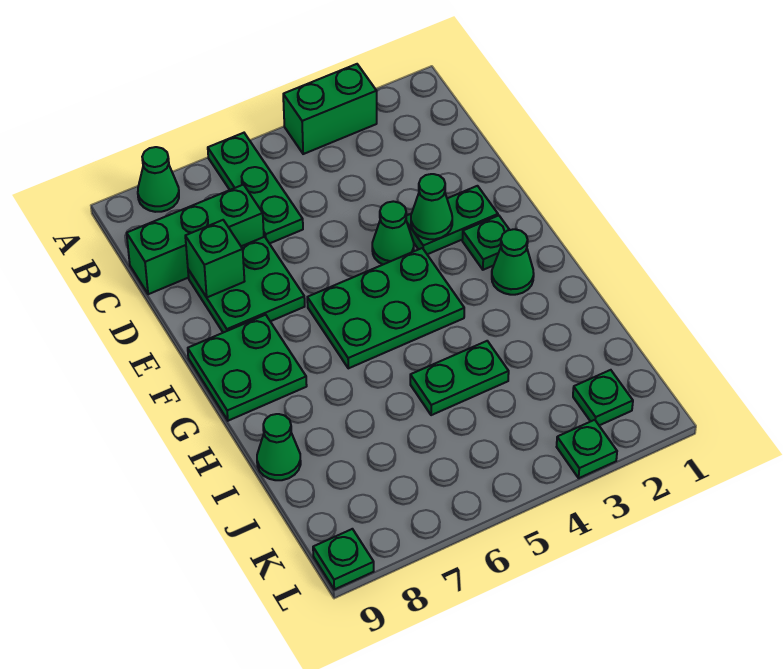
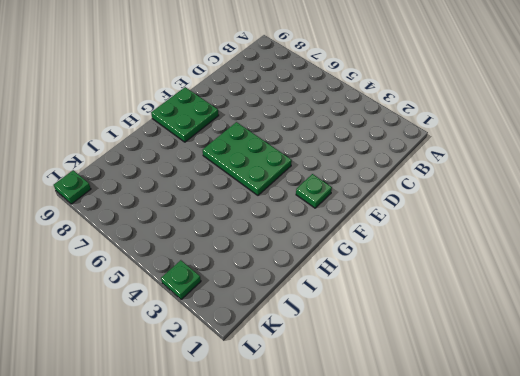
none -> green brick A3:A4 level 1
none -> green plate A6:C6 level 1
none -> green cone A8 level 1

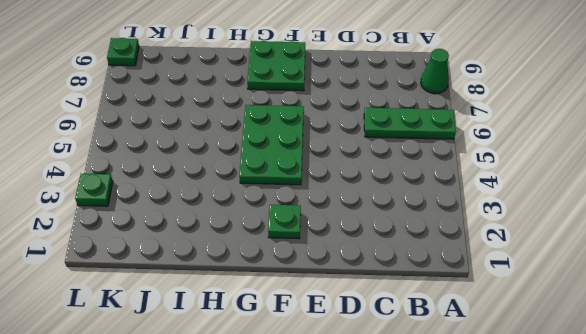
none -> green brick A3:A4 level 1
none -> green brick C7:C9 level 1
none -> green plate D7:E8 level 1

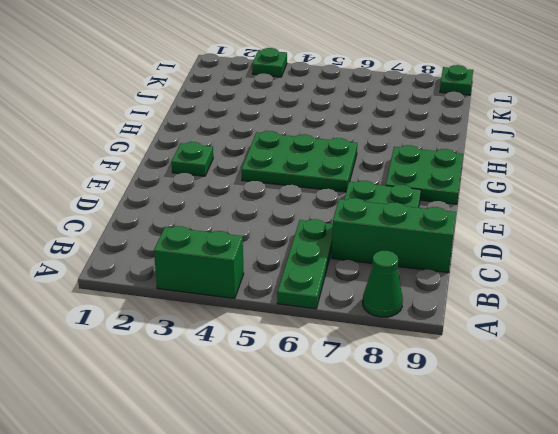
none -> green plate E2:E3 level 1
none -> green cone E4 level 1
none -> green cone G2 level 1

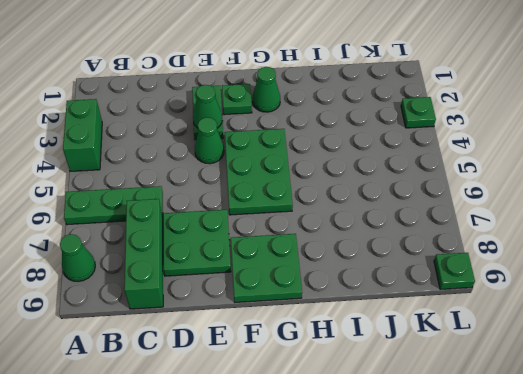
none -> green plate I4:I5 level 1
none -> green cone I9 level 1
none -> green plate K2 level 1

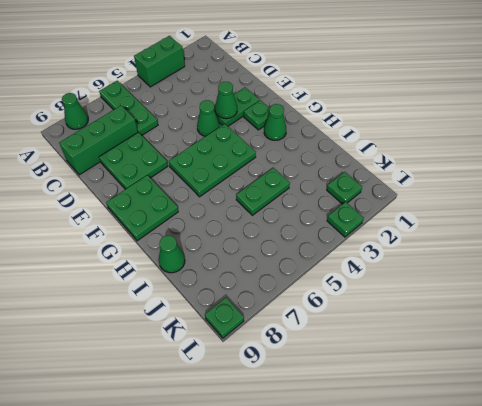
none -> green brick D8 level 2

